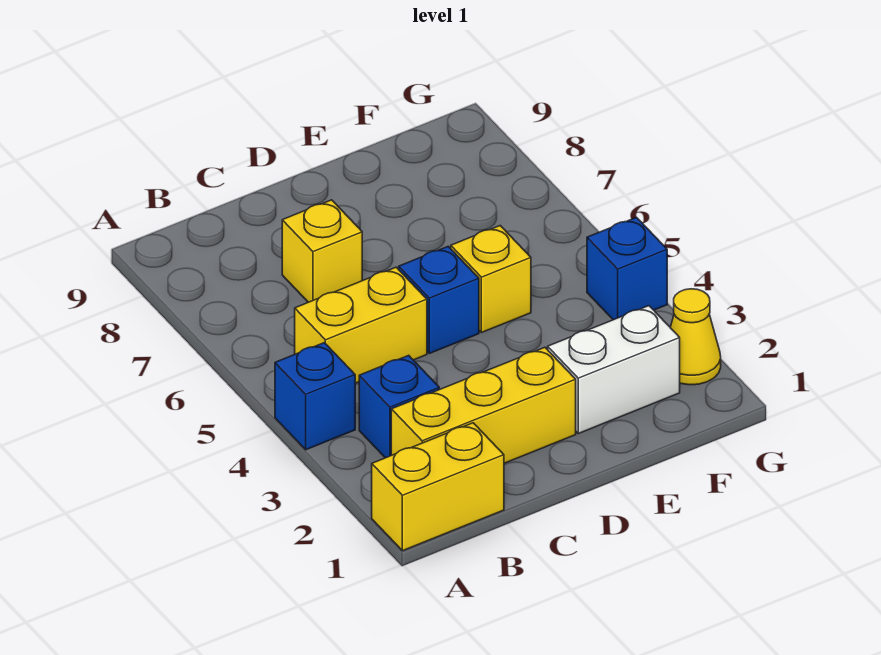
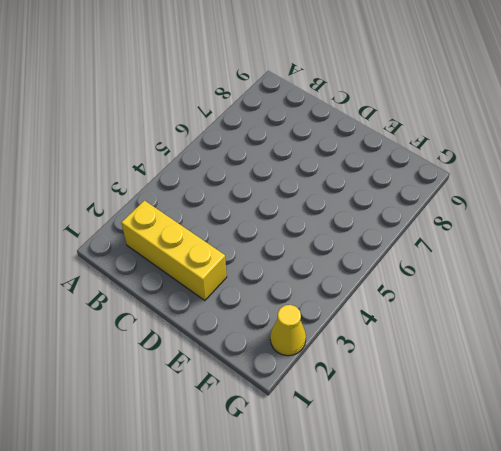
none -> yellow brick A1:B1 level 1
none -> blue brick A4 level 1

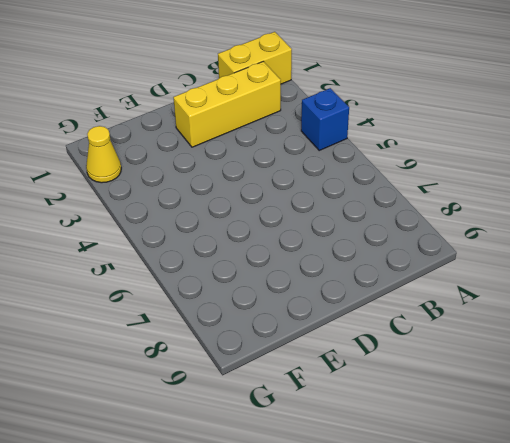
none -> blue brick B3 level 1
none -> yellow brick B5:C5 level 1

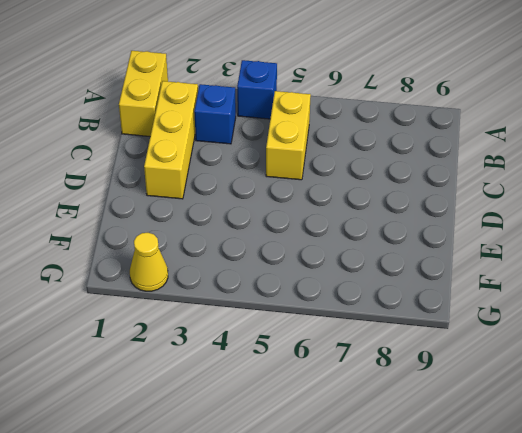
none -> yellow brick C7 level 1
none -> blue brick D5 level 1

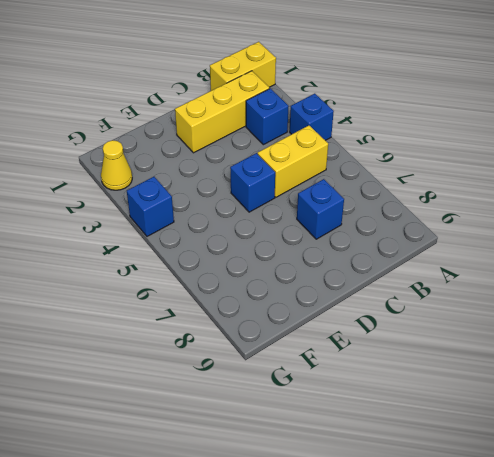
blue brick C7 level 1 -> yellow brick C7 level 1
none -> white brick E2:F2 level 1
none -> yellow brick E5 level 1

